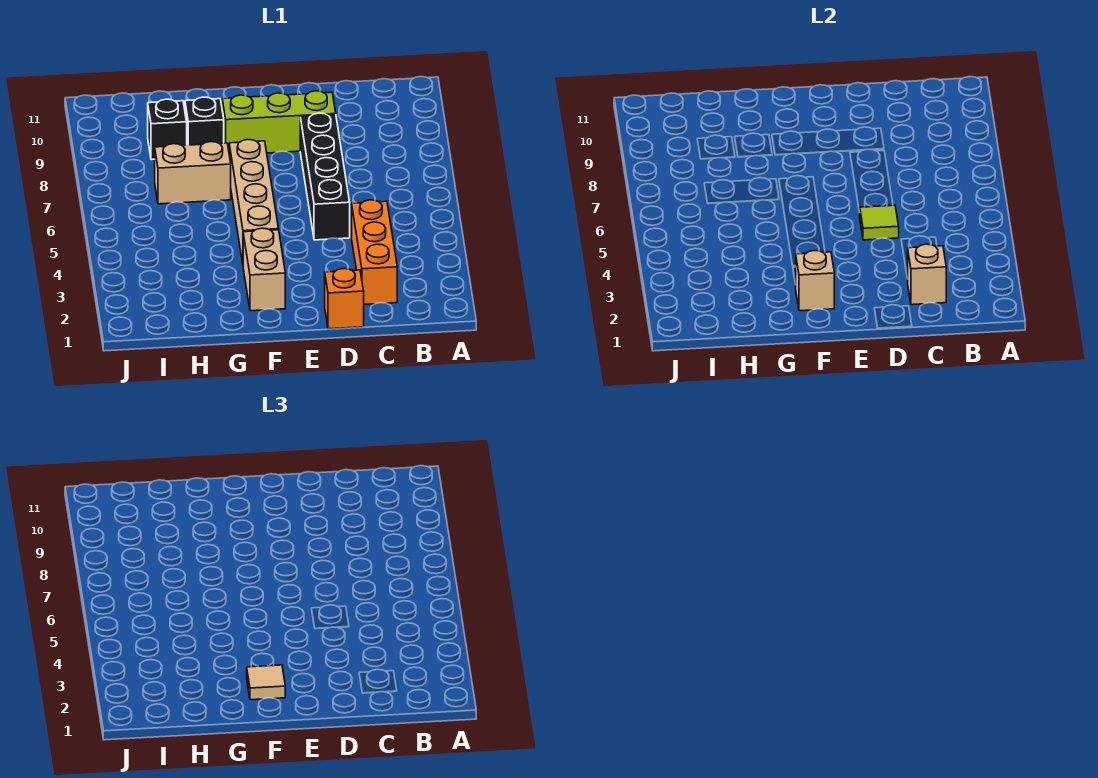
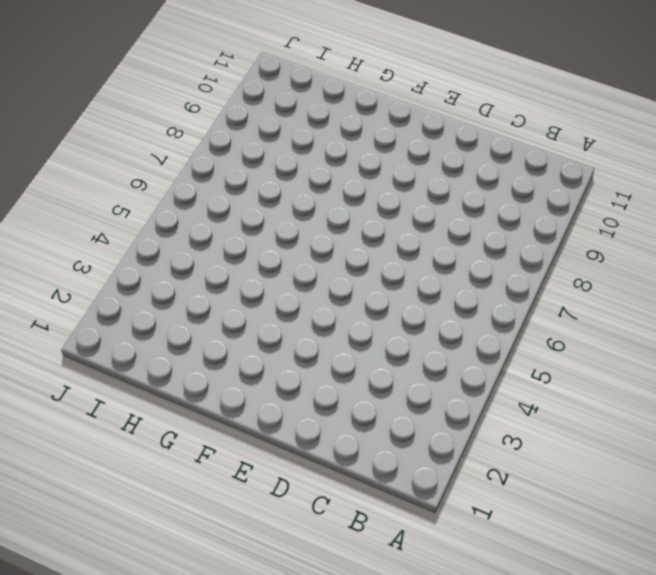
none -> orange brick C2:C4 level 1
none -> orange brick D1 level 1
none -> black brick D5:D8 level 1

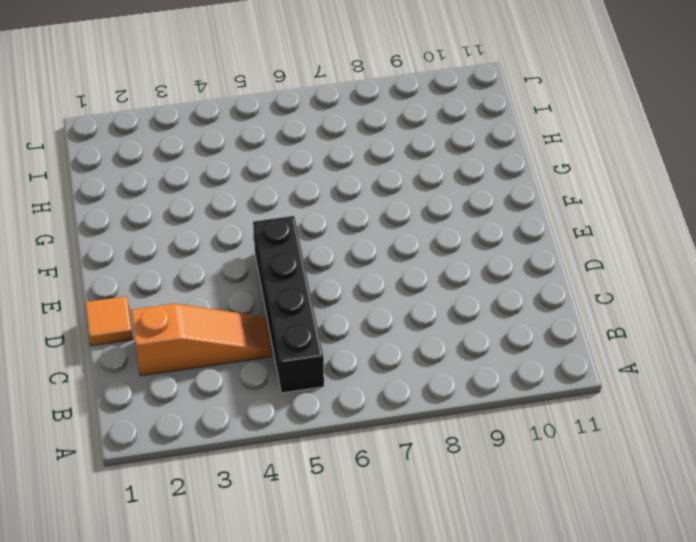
black brick B5:E5 level 1 -> black brick D5:D8 level 1
orange slope C2:C4 level 1 top 2 -> orange brick C2:C4 level 1
orange tile D1 level 1 -> orange brick D1 level 1
none -> lime brick D9:F9 level 1
none -> tan brick F2:F3 level 1
none -> tan brick F4:F7 level 1

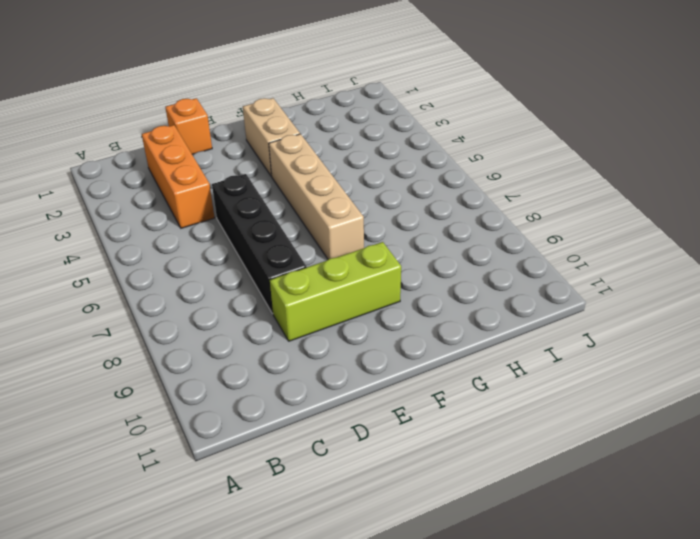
none -> tan brick G7:H7 level 1
none -> black brick G9 level 1
none -> black brick H9 level 1

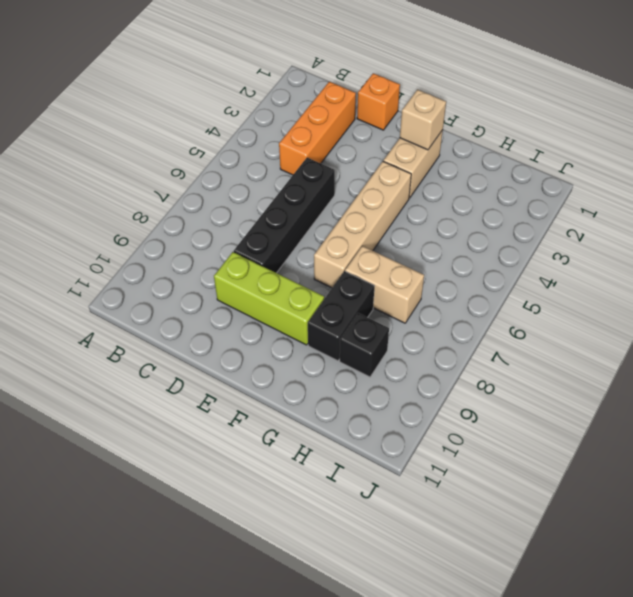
black brick G8:G9 level 1 -> black brick G9 level 1
none -> tan brick C2 level 2
none -> lime tile D5 level 2
none -> tan tile F2 level 3

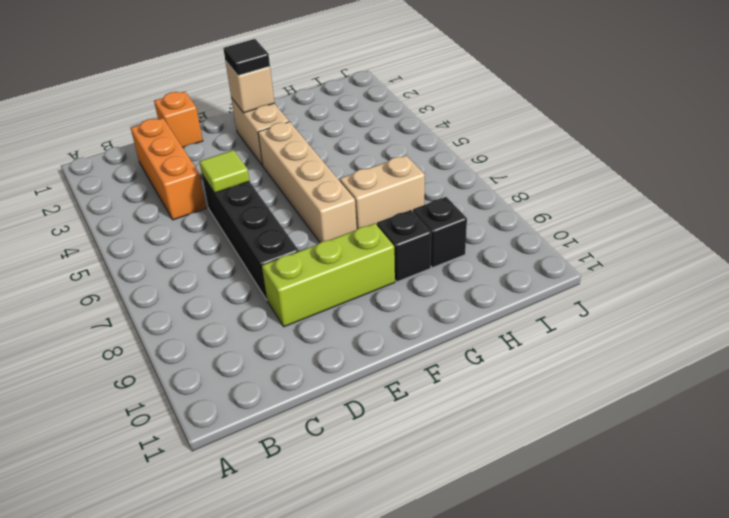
black tile F2 level 3 -> tan tile F2 level 3
none -> tan brick C2 level 2

